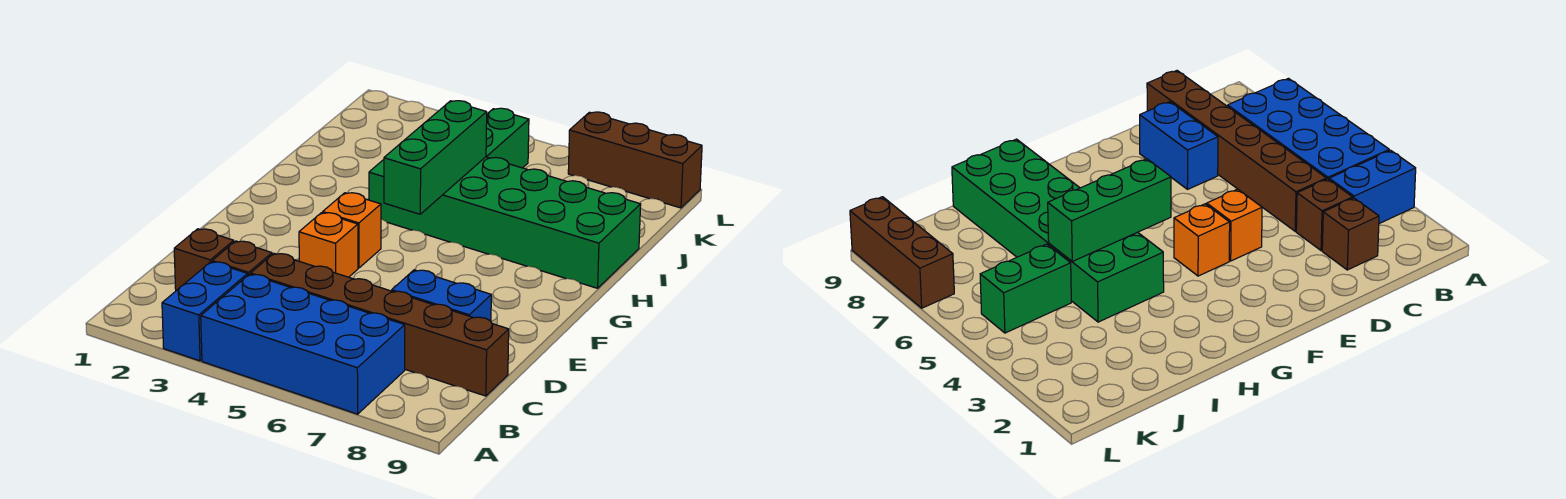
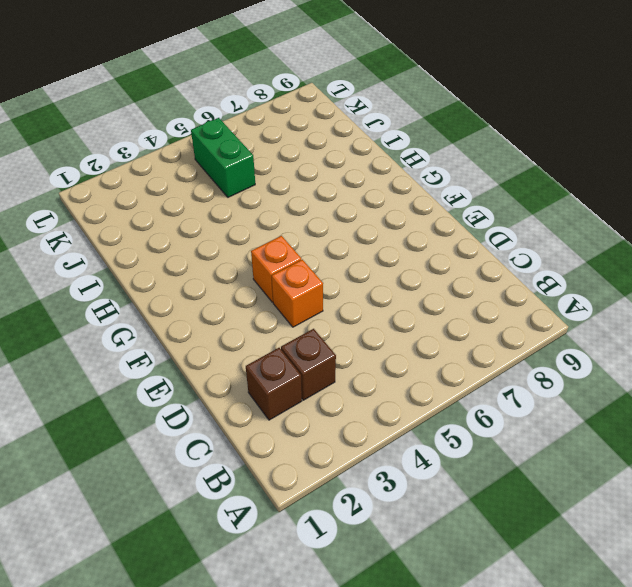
none -> blue brick A3:B3 level 1
none -> blue brick A4:B7 level 1
none -> brown brick C4:C9 level 1

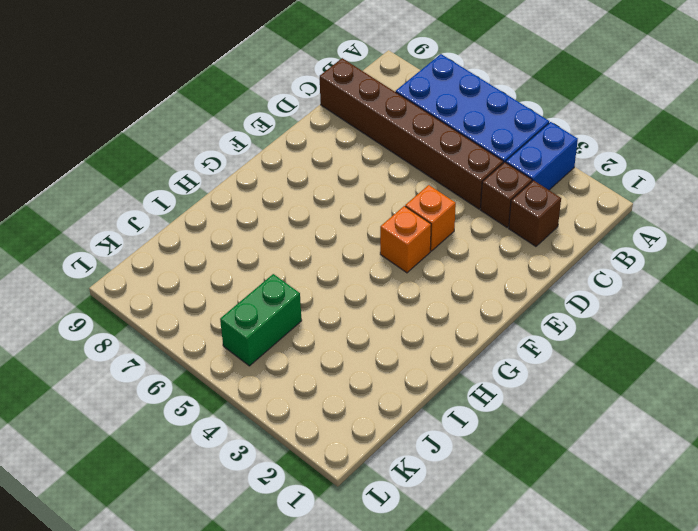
none -> blue brick D7:D8 level 1
none -> green brick H4:I9 level 1
none -> brown brick L7:L9 level 1

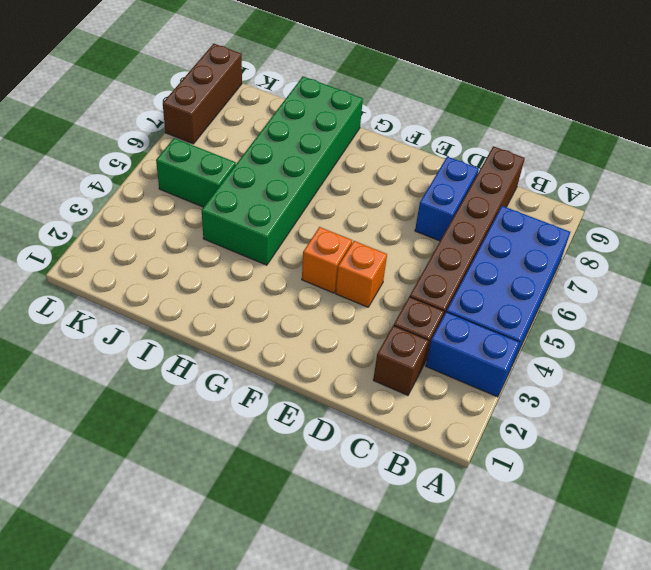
none -> green brick G5:I5 level 2

